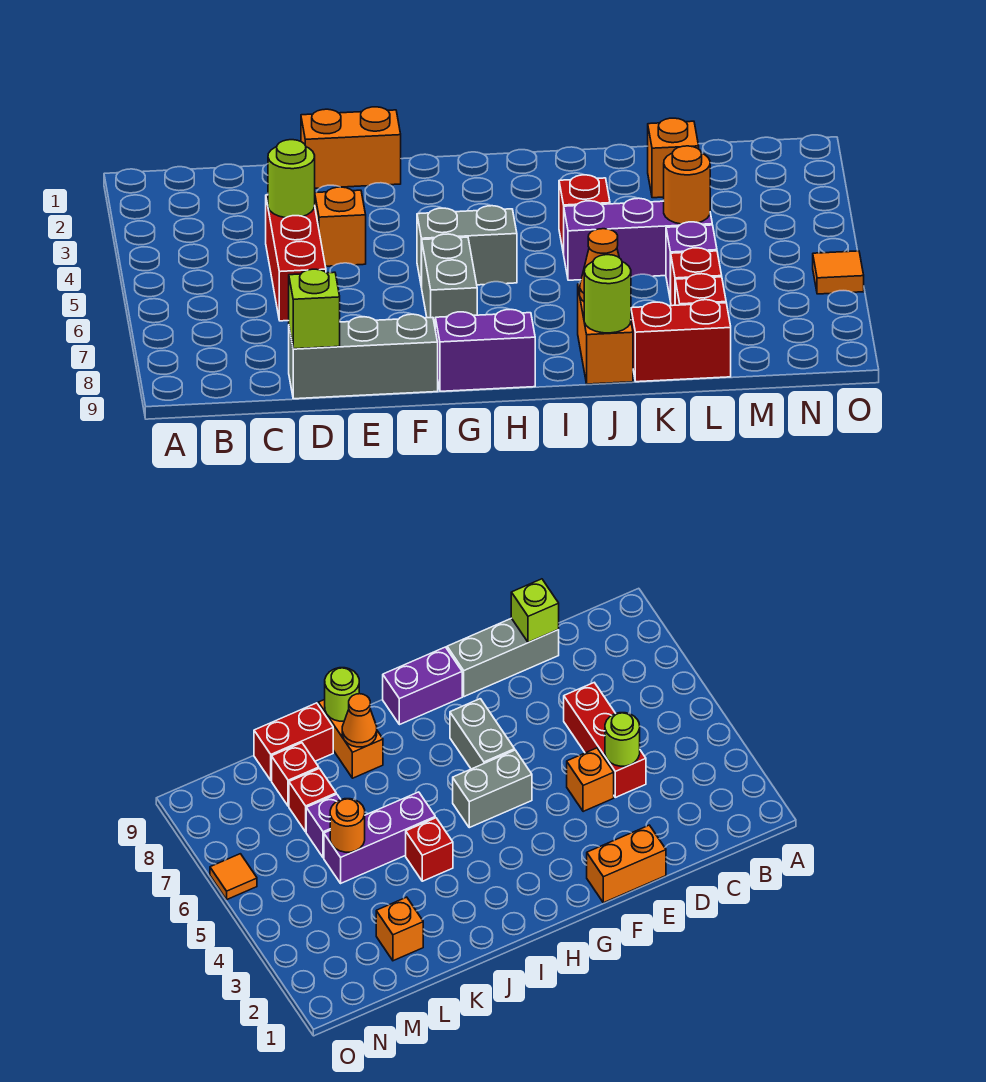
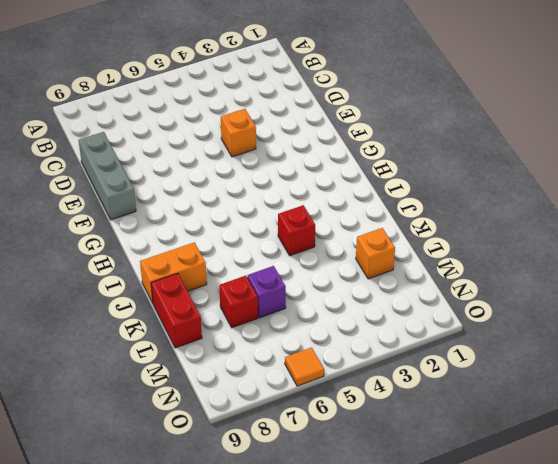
none -> red brick D4:D6 level 1
none -> orange brick E1:F1 level 1
none -> grey brick G5:H5 level 1

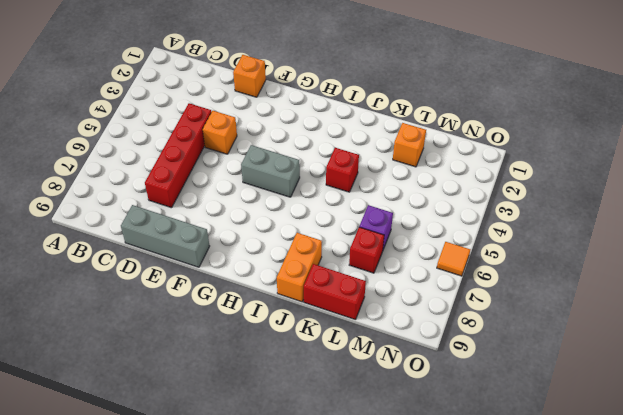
red brick D4:D7 level 1 -> red brick D4:D6 level 1
orange brick E1 level 1 -> orange brick E1:F1 level 1
none -> grey brick G6:G7 level 1
none -> purple brick G9:H9 level 1
none -> purple brick J5:L5 level 1

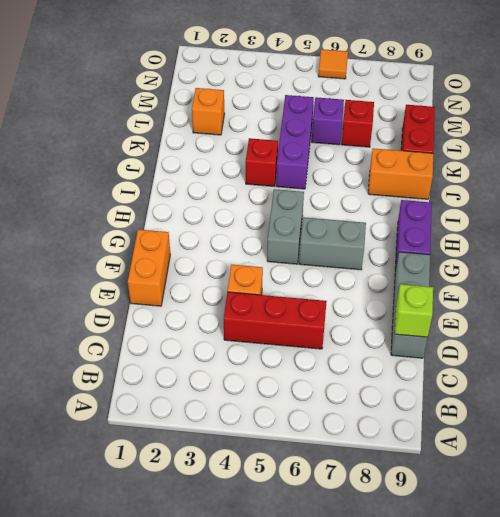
none -> red brick L8 level 1
none -> lime round brick D4 level 2
none -> orange cone J8 level 2

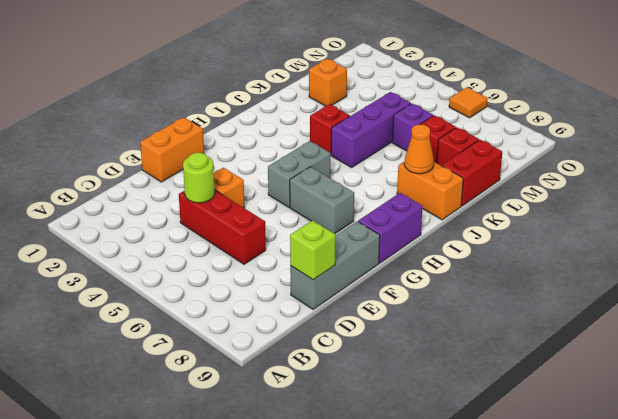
none -> lime round brick J9 level 2
none -> orange round brick L5 level 2

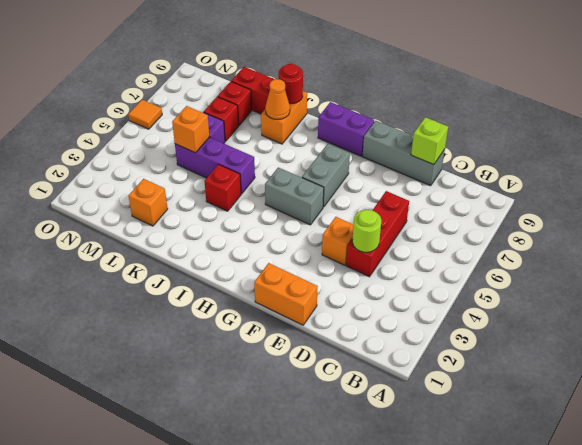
red round brick J9 level 2 -> lime round brick J9 level 2
orange brick L5 level 2 -> orange round brick L5 level 2

